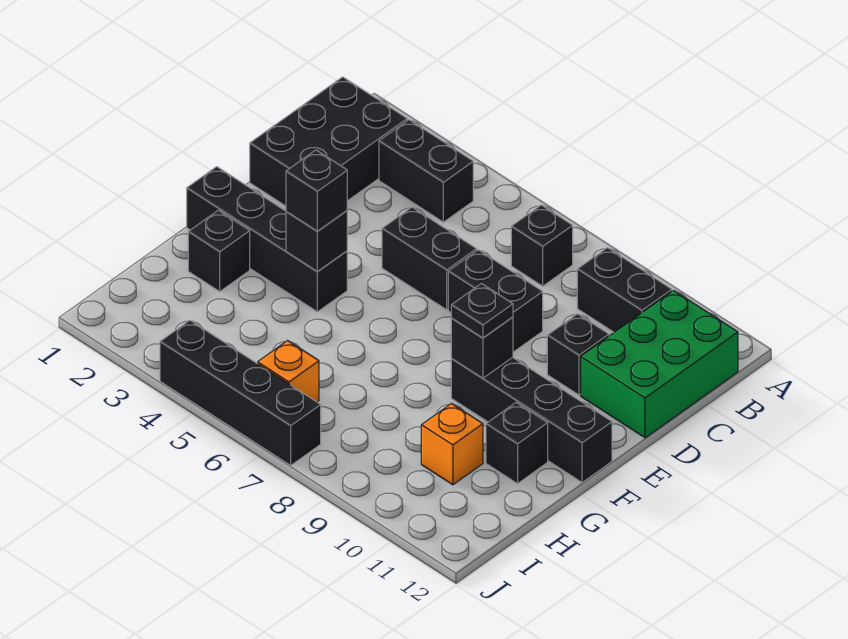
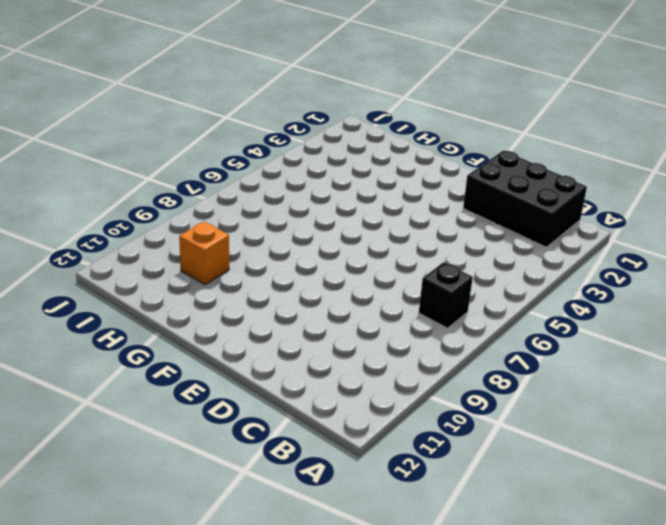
none -> black brick B3:B4 level 1
none -> black brick B9:B10 level 1
none -> green brick B11:D12 level 1

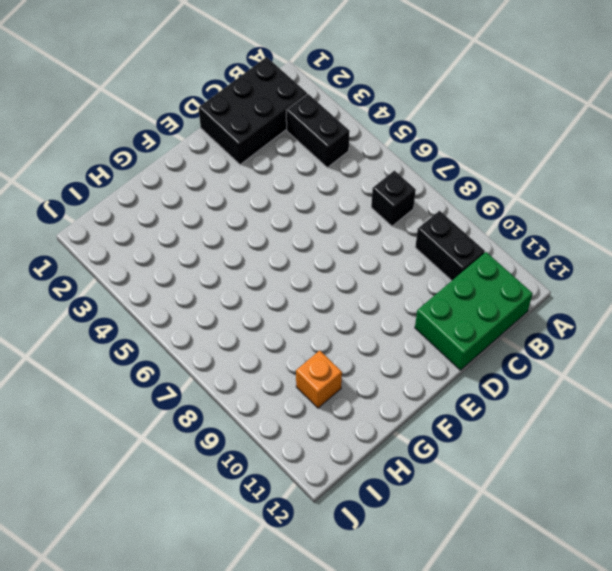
none -> black brick D5:D6 level 1
none -> black brick D7:D8 level 1
none -> black brick D10 level 1

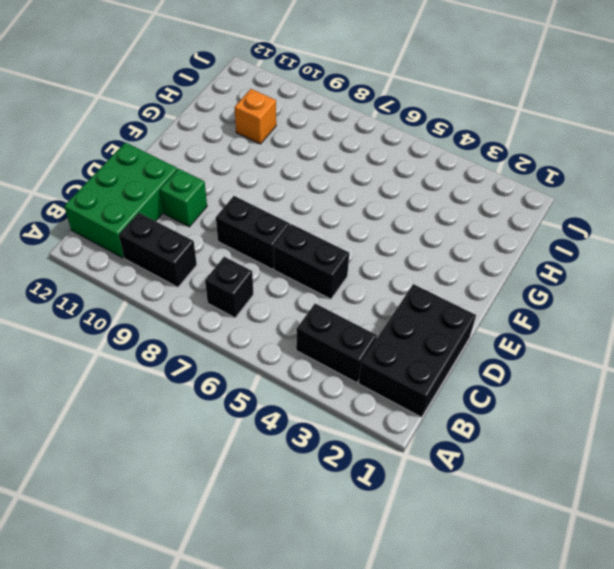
green brick D10 level 1 -> black brick D10 level 1
none -> black brick F1:F4 level 1
none -> black brick F9:F12 level 1
none -> black brick G2 level 1

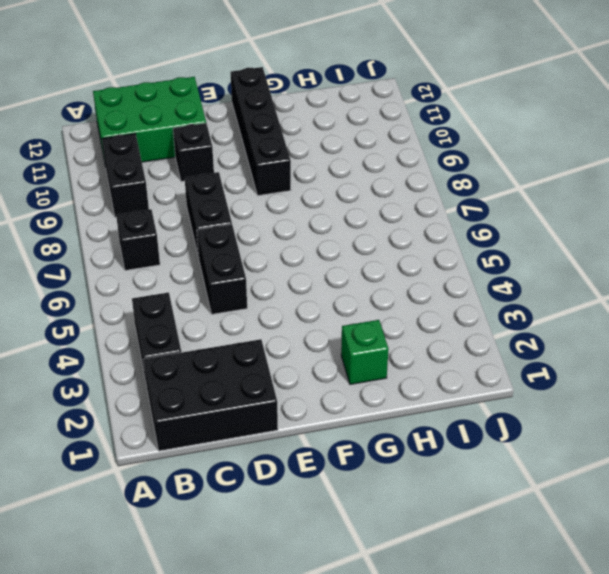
green brick G2 level 1 -> black brick G2 level 1
none -> black brick F1:F4 level 1
none -> black brick G11 level 1
none -> orange brick H10 level 1

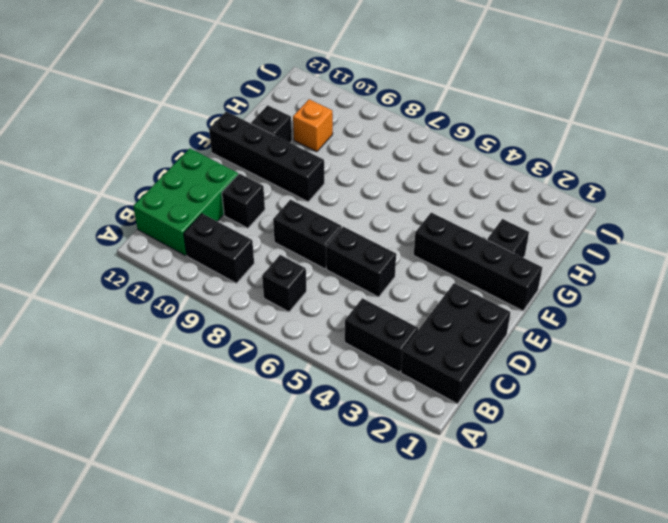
none -> orange brick I6 level 1
none -> black brick J4:J7 level 1
none -> black brick F4 level 2

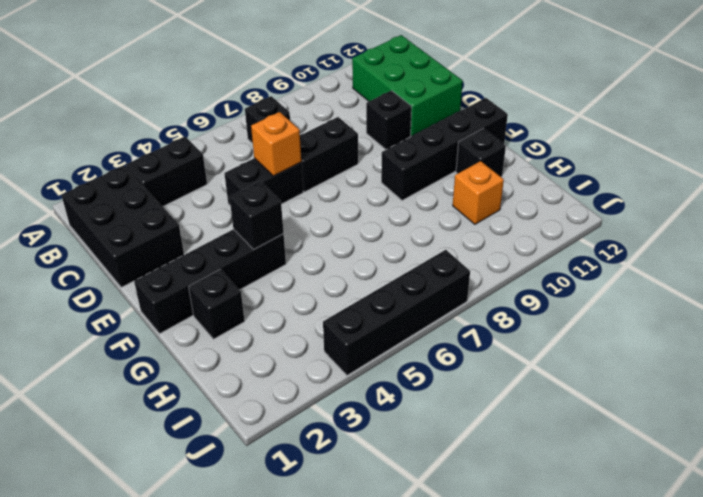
orange brick D6 level 2 -> orange brick I6 level 1
none -> black brick B9:B10 level 1
none -> black brick F9 level 2
none -> black brick F4 level 3

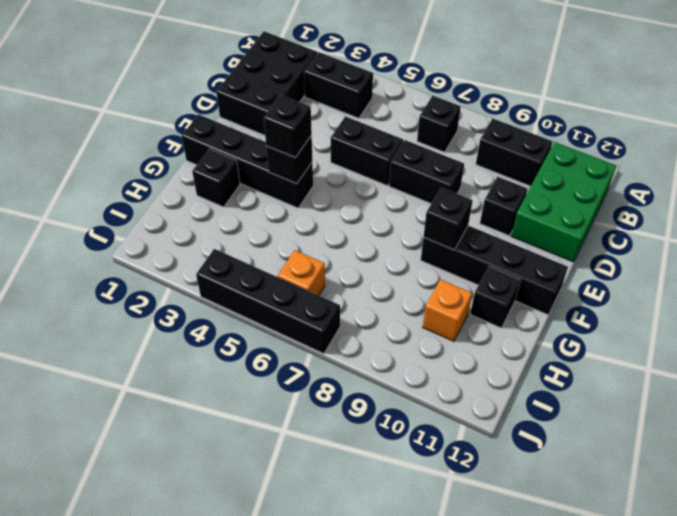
none -> black plate F9 level 3

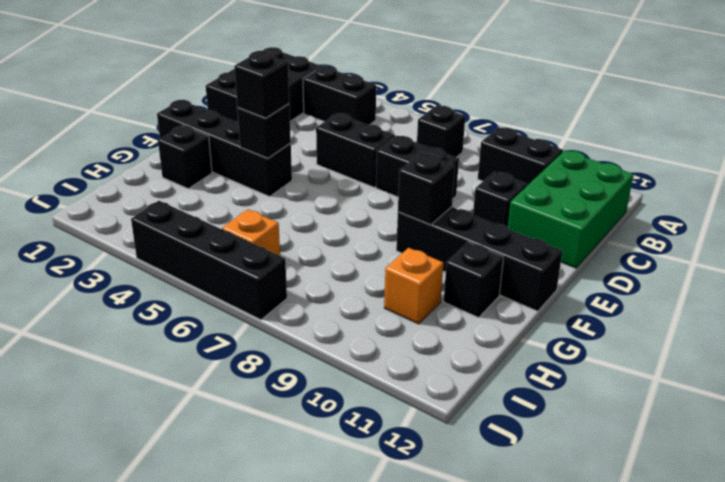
none -> black plate F9 level 3

